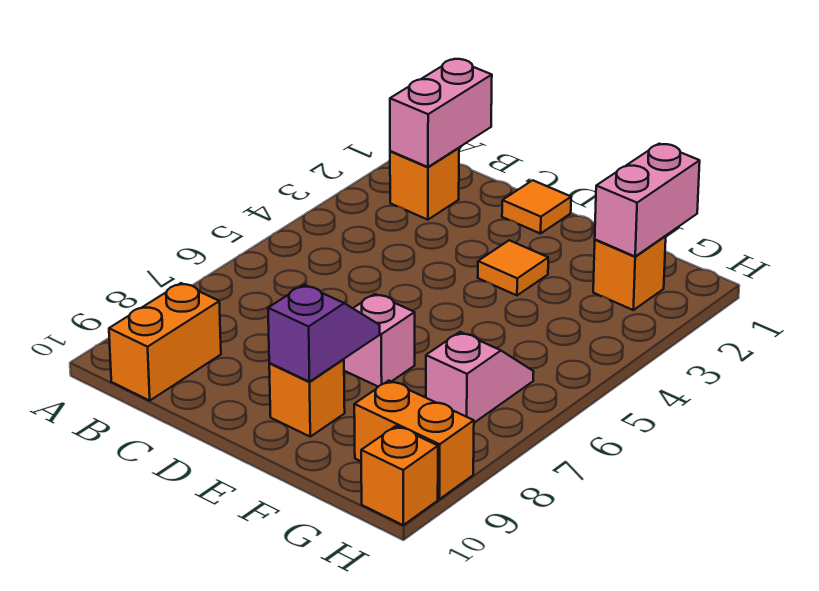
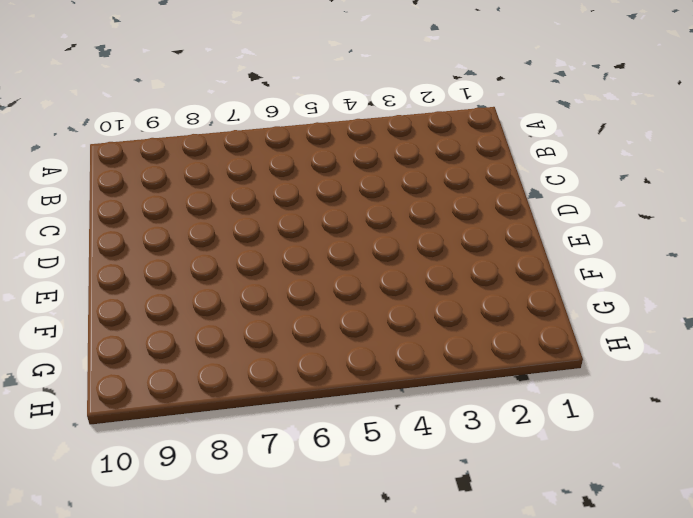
none -> orange brick B2 level 1
none -> orange brick B9:B10 level 1
none -> orange tile D1 level 1

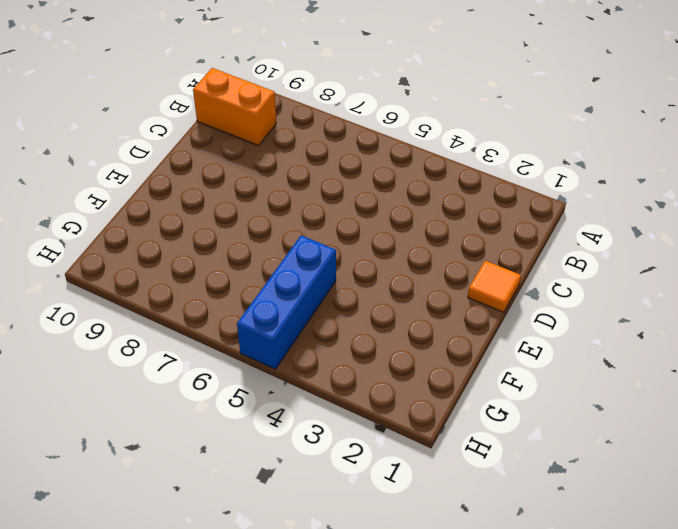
blue brick F5:H5 level 1 -> none
none -> orange brick B2 level 1
none -> orange tile E3 level 1
none -> pink brick E7 level 1

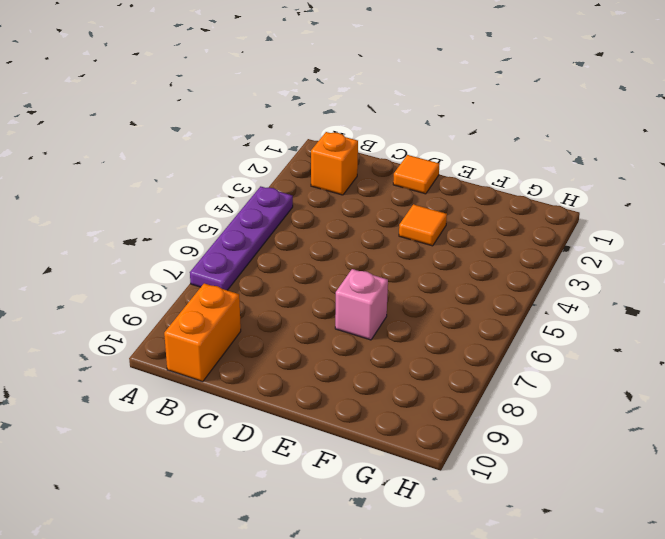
purple plate A4:A7 level 1 -> none
none -> orange brick E9 level 1
none -> orange brick G2 level 1
none -> pink slope G6:G7 level 1 top 7

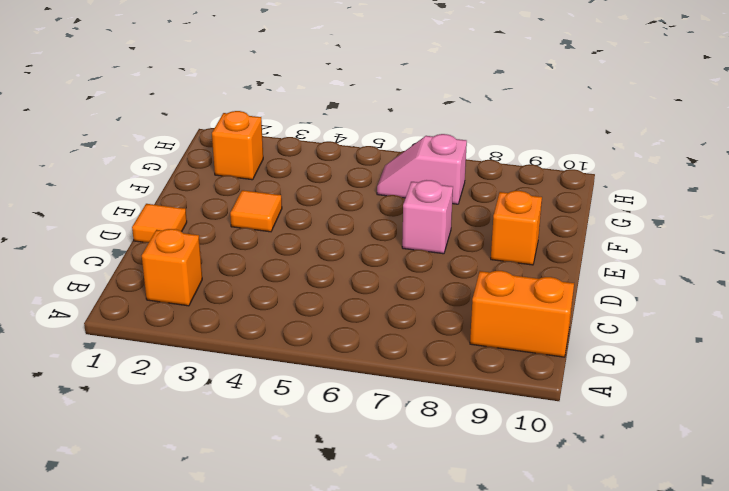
none -> orange brick G9:H9 level 1
none -> orange brick H10 level 1
none -> pink brick B1:B2 level 2

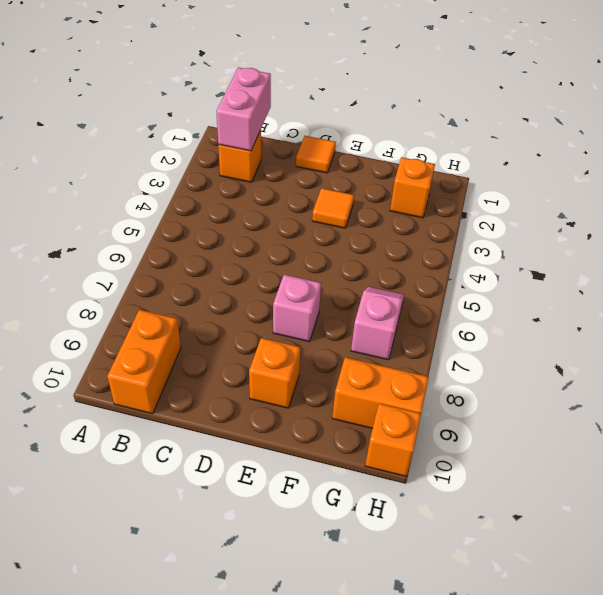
none -> purple slope E8:E9 level 2 top 9
none -> pink brick G1:G2 level 2

